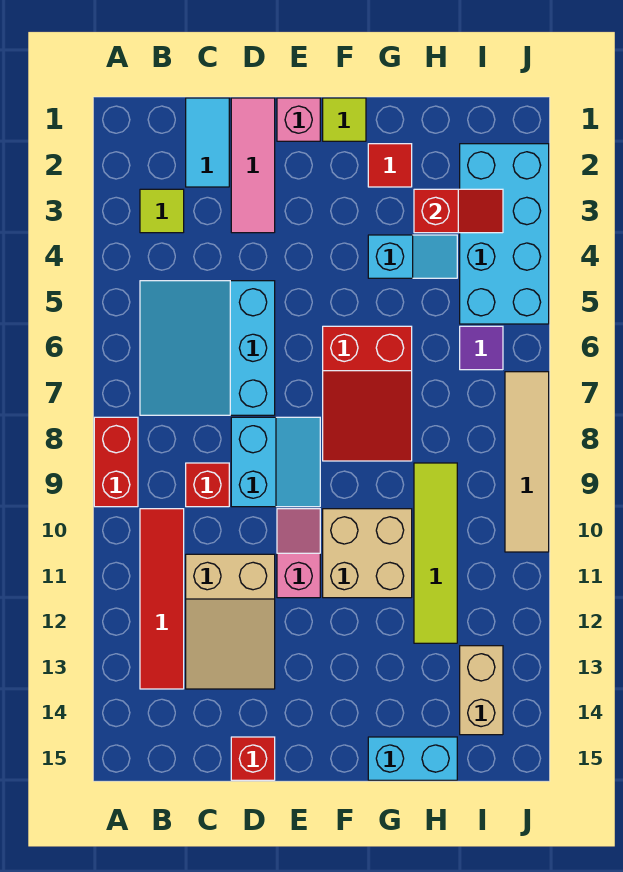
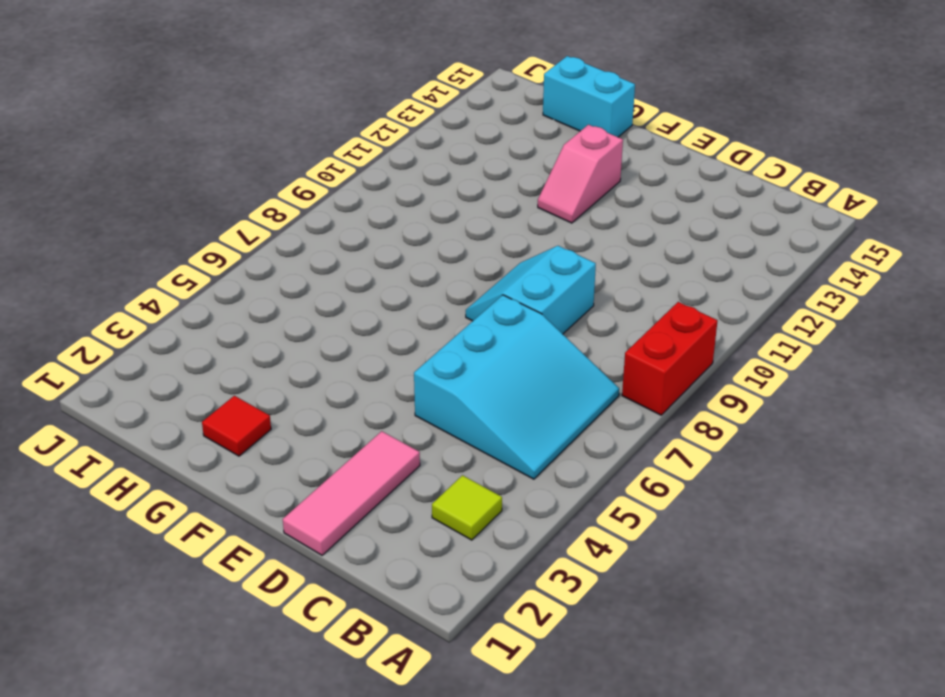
pink slope F12:F13 level 1 top 13 -> pink slope E10:E11 level 1 top 11
none -> red tile B10:B13 level 1
none -> cyan tile C1:C2 level 1
none -> red brick C9 level 1

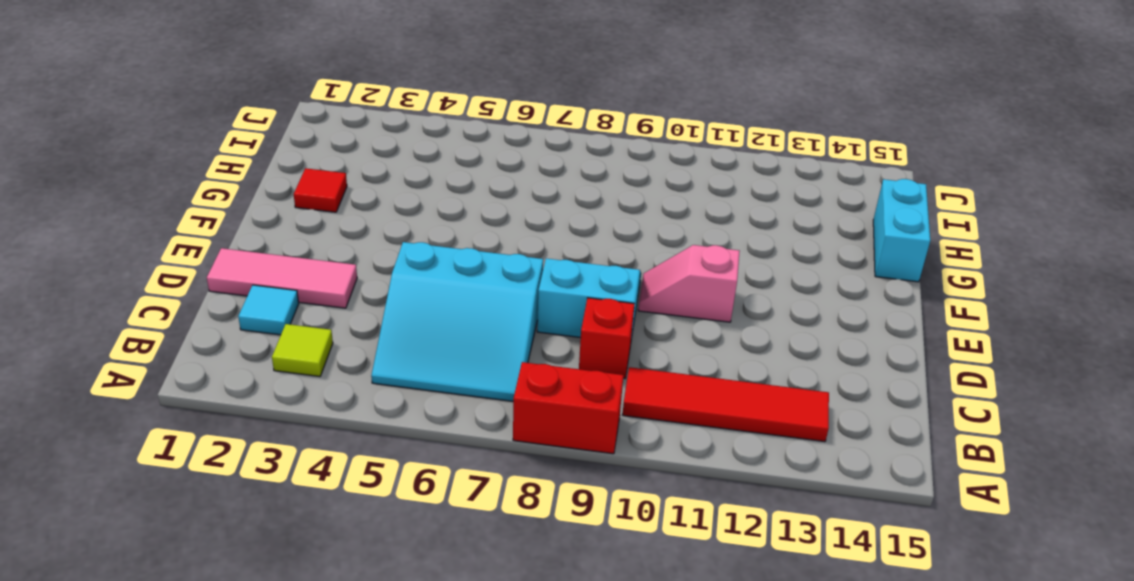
cyan tile C2 level 1 -> cyan tile C1:C2 level 1
none -> tan slope C11:D13 level 1 top 11
none -> red brick D15 level 1
none -> pink brick E1 level 1

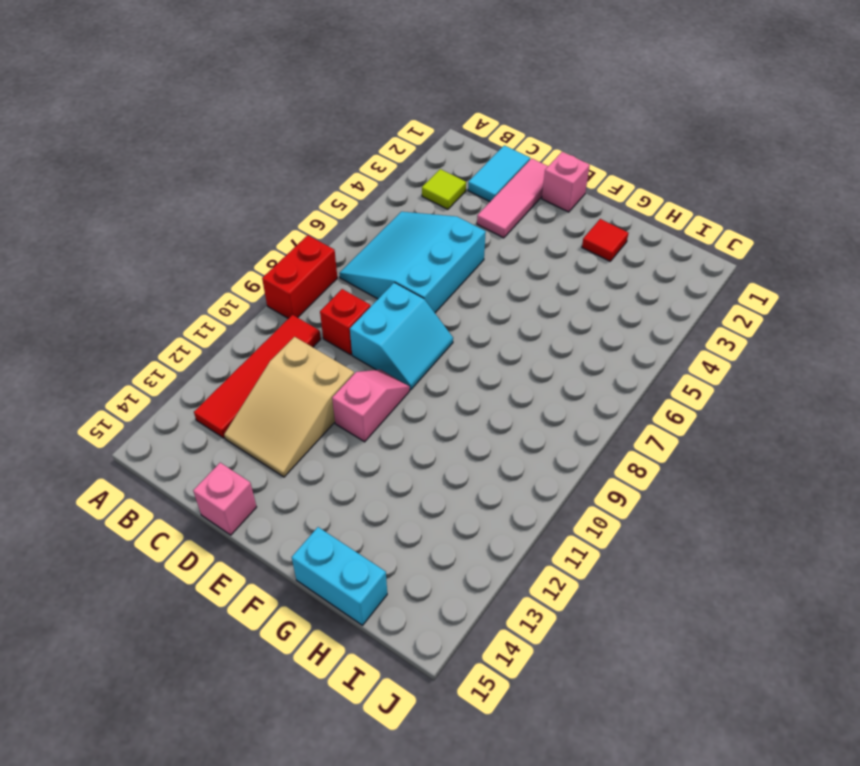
pink brick D15 level 1 -> red brick D15 level 1
none -> lime tile F1 level 1
none -> red slope F6:G8 level 1 top 6
none -> tan brick F10:G11 level 1

